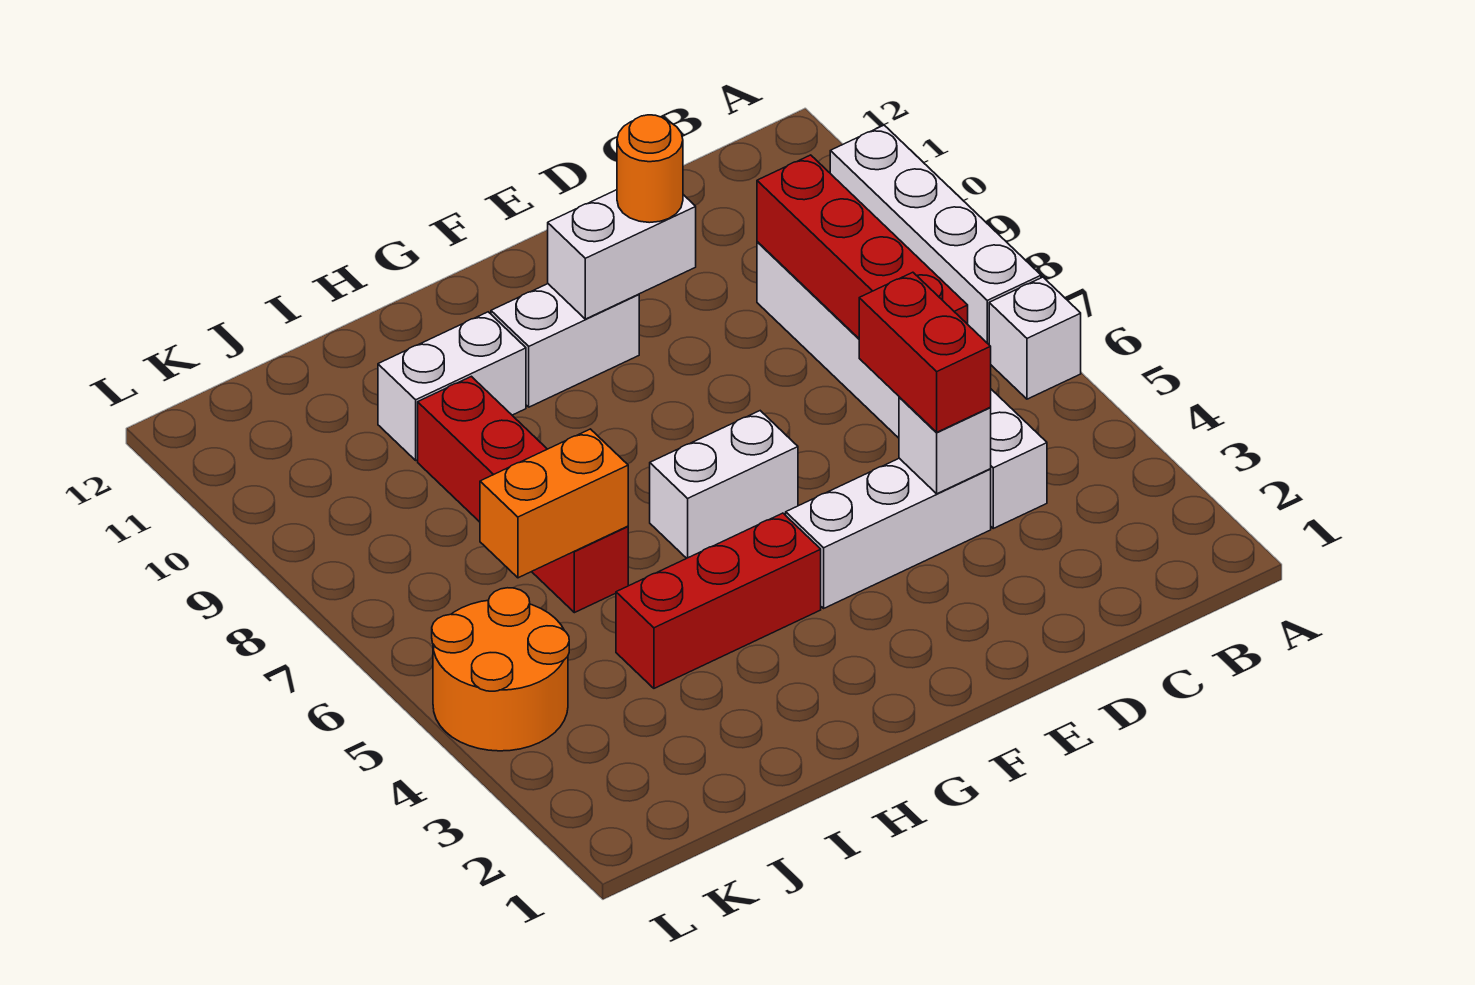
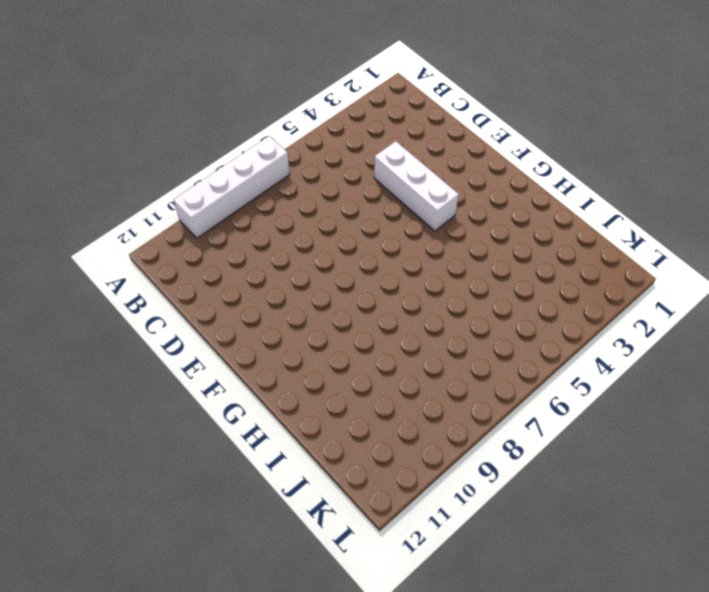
none -> white brick A6 level 1
none -> white brick C4:C9 level 1
none -> white brick F6:G6 level 1

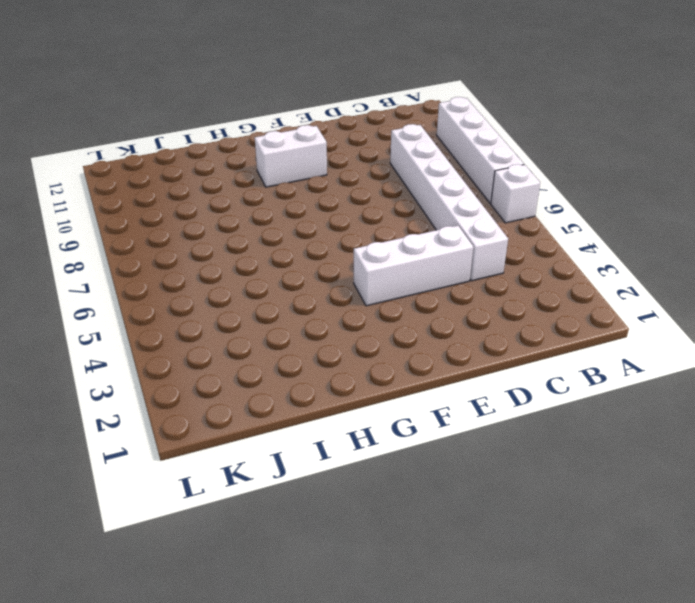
none -> white brick F6:G6 level 1
none -> red brick G4:I4 level 1
none -> white brick H10:I10 level 1

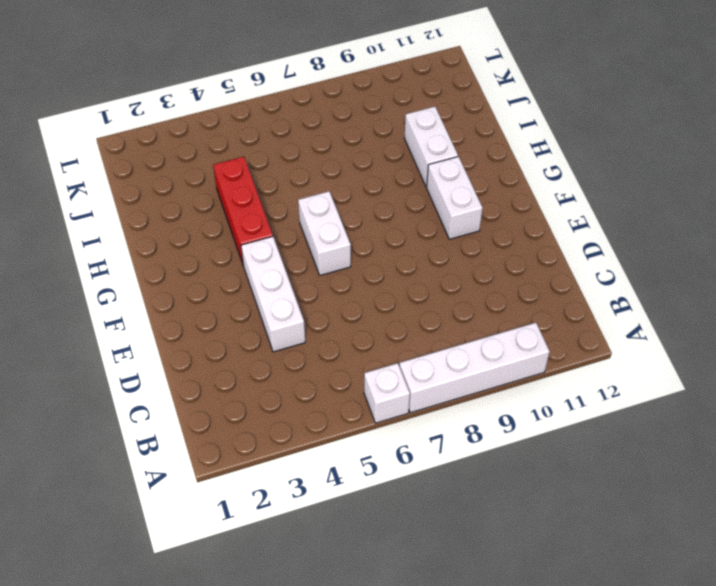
none -> white brick C4:C9 level 1
none -> red brick I6:I9 level 1
none -> orange round brick K4:L5 level 1

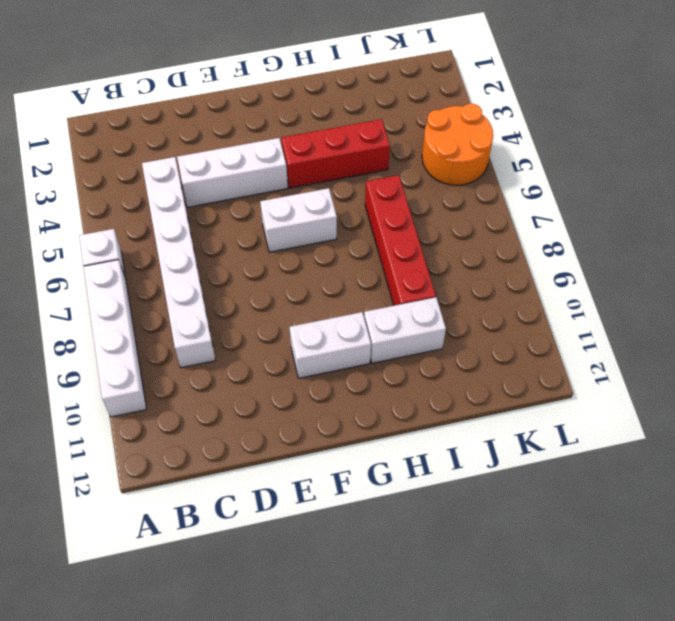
none -> red brick C6:C9 level 2
none -> white brick D4 level 2
none -> white brick E10:F10 level 2

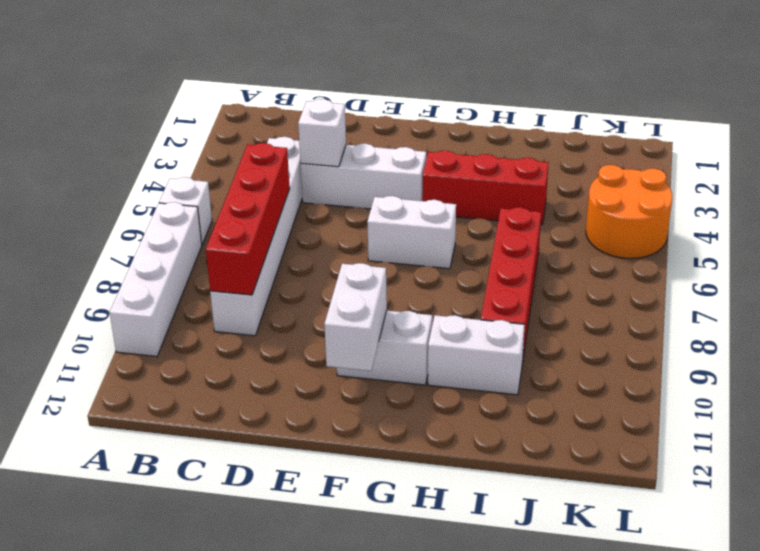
white brick F10:F11 level 2 -> white brick E10:F10 level 2
none -> orange brick I6:J6 level 2
none -> red brick D4:D5 level 3
none -> orange round brick E10 level 3

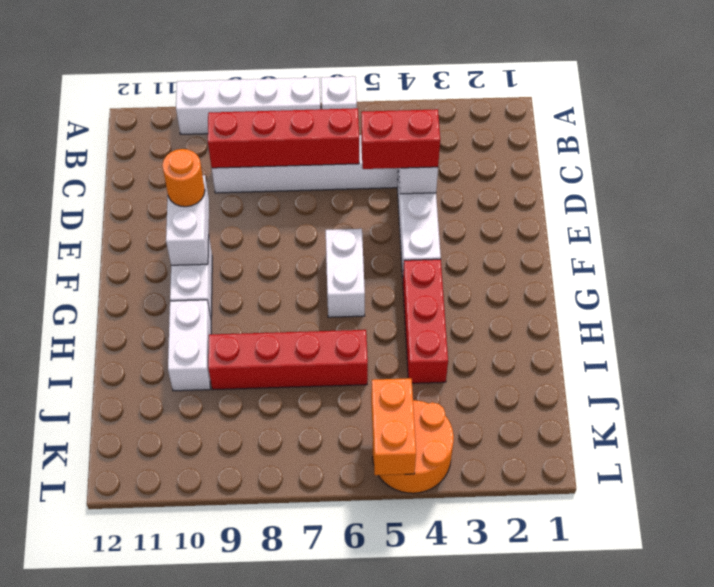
orange brick K5:L5 level 2 -> orange brick I6:J6 level 2

